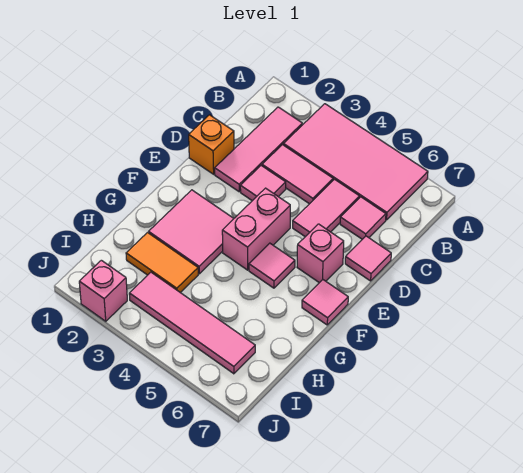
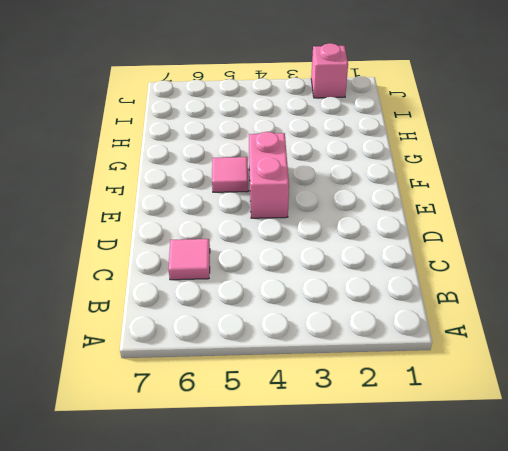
none -> pink tile A3:B6 level 1
none -> pink tile B2:D2 level 1
none -> pink tile C3:C4 level 1

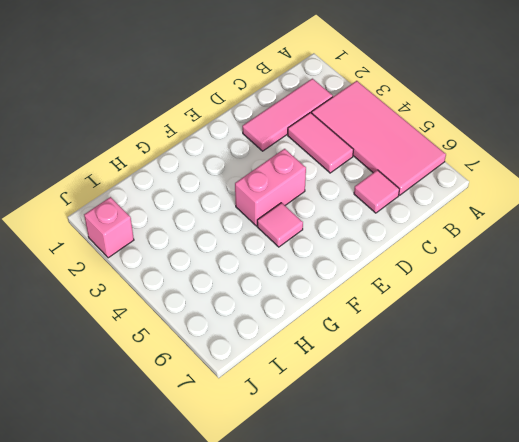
none -> pink tile C5:D5 level 1
none -> orange brick D1 level 1
none -> pink tile D3 level 1

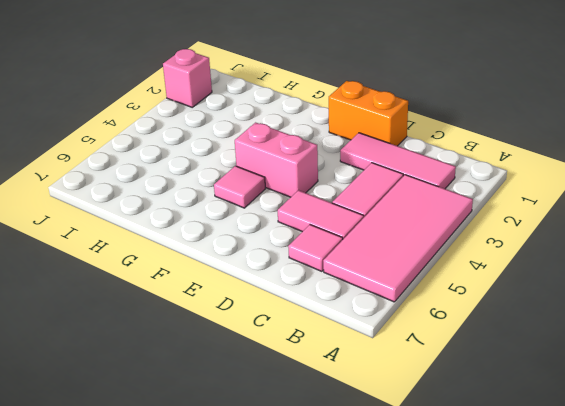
orange brick D1:E1 level 1 -> orange brick D1 level 1
none -> pink tile D3 level 1
none -> pink tile D7 level 1
none -> pink brick E6 level 1

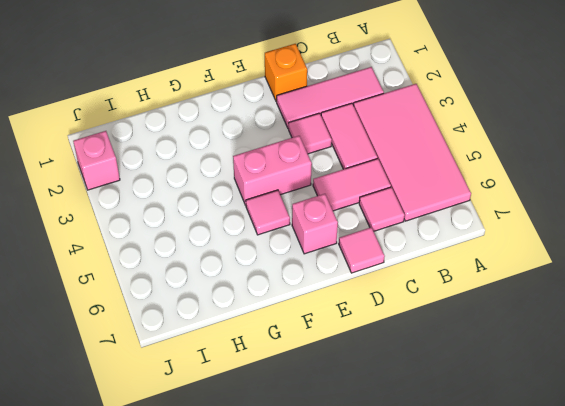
none -> pink tile F2:G3 level 1
none -> pink tile F7 level 1
none -> orange tile H2:H3 level 1

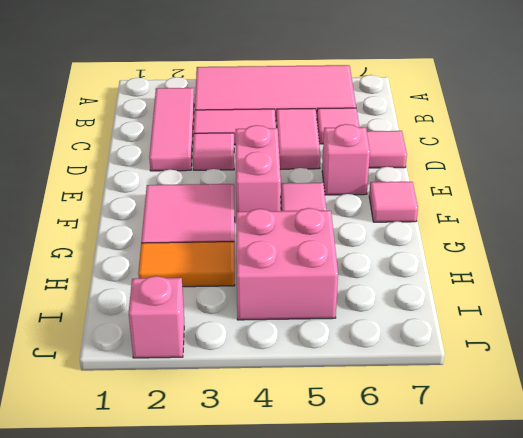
pink brick H4:I5 level 1 -> pink tile I3:I6 level 1
none -> orange brick D1 level 1

